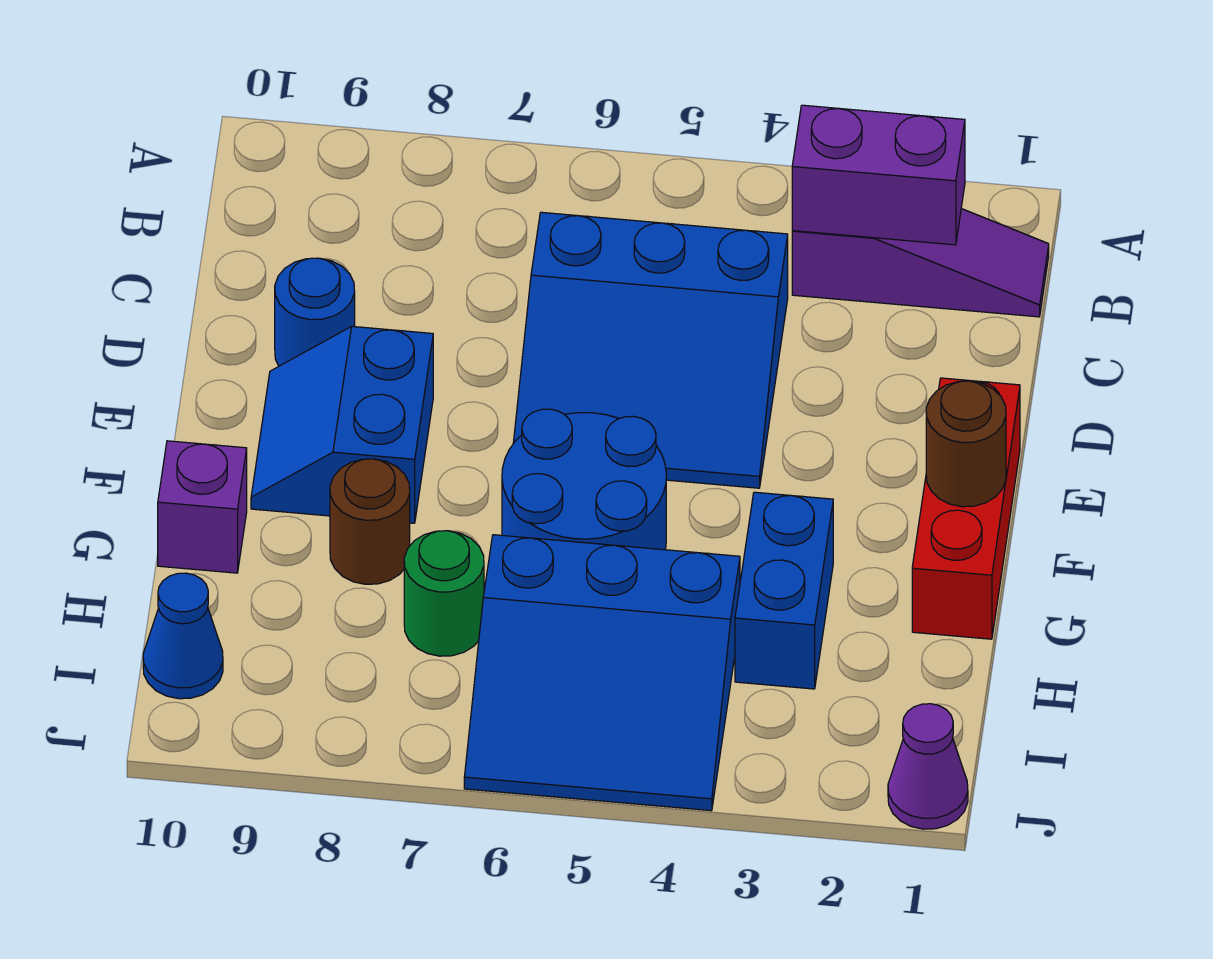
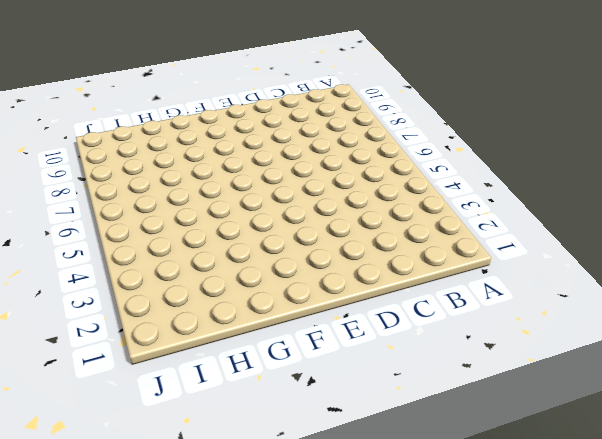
none -> purple slope B1:B3 level 1 top 3
none -> blue slope C4:E6 level 1 top C
none -> blue round brick D9 level 1

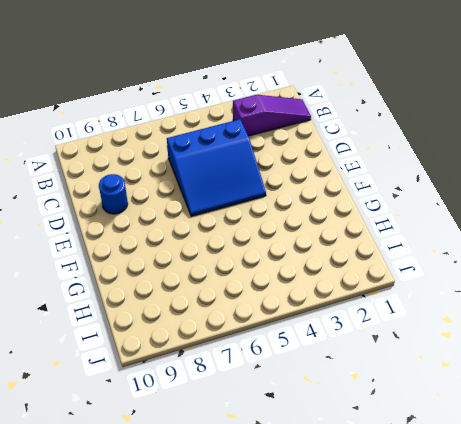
none -> red brick E1:G1 level 1
none -> blue slope E8:F9 level 1 top 8
none -> blue round brick F5:G6 level 1

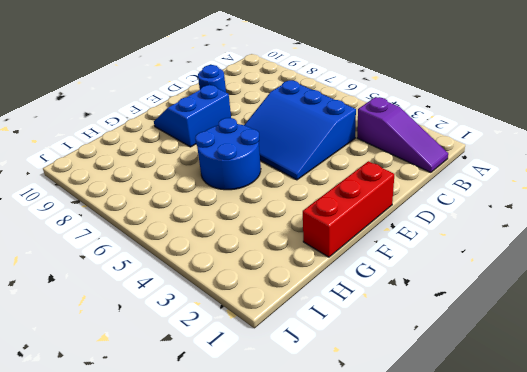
none -> blue brick G3:H3 level 1
none -> brown round brick G8 level 1
none -> purple brick G10 level 1

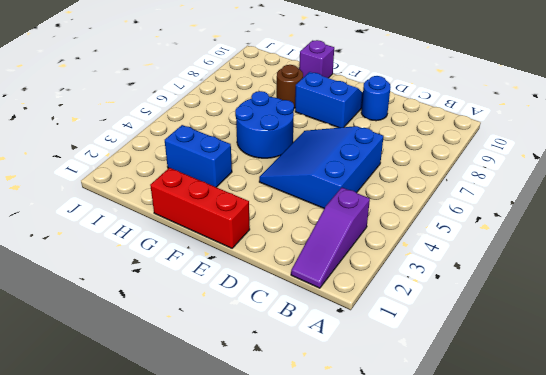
none -> blue slope H4:J6 level 1 top H
none -> green round brick H7 level 1
none -> blue cone I10 level 1

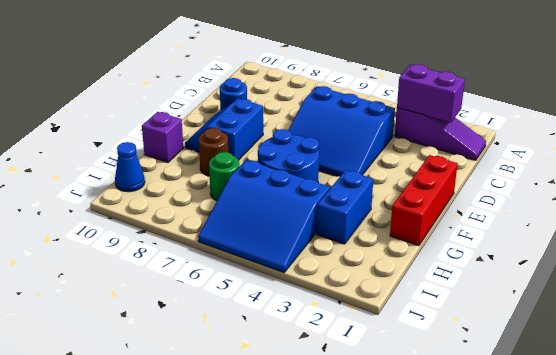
none -> purple cone J1 level 1
none -> brown round brick F1 level 2

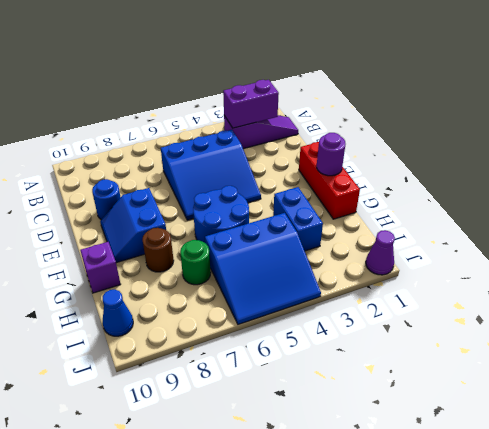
purple round brick F1 level 2 -> brown round brick F1 level 2

